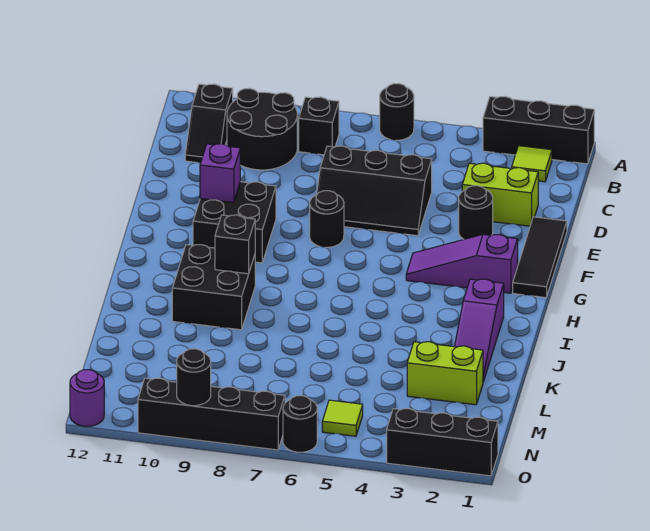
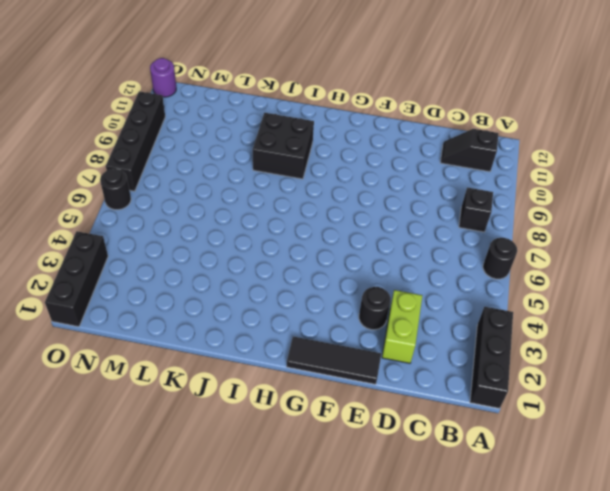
none -> lime tile B2 level 1
none -> black round brick B9:C10 level 1
none -> black slope D5:E7 level 1 top D

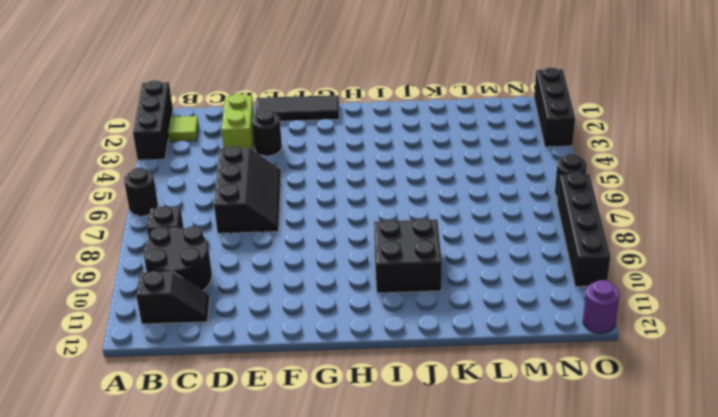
none -> black round brick F7 level 1
none -> black brick F9:G10 level 1
none -> purple slope G2:G4 level 1 top 2

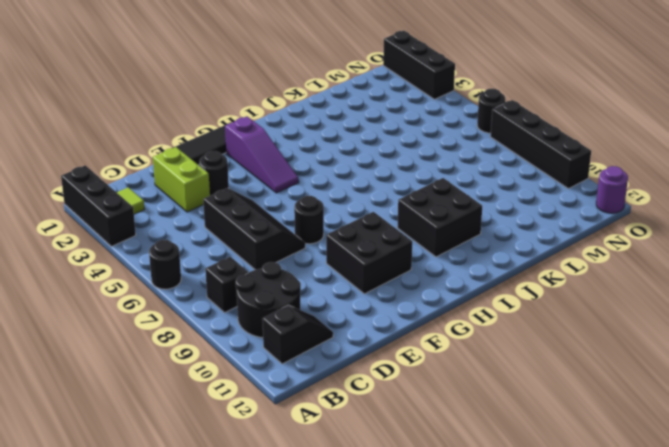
none -> purple slope I2:K2 level 1 top I
none -> lime brick L2:L3 level 1
none -> lime tile N5 level 1

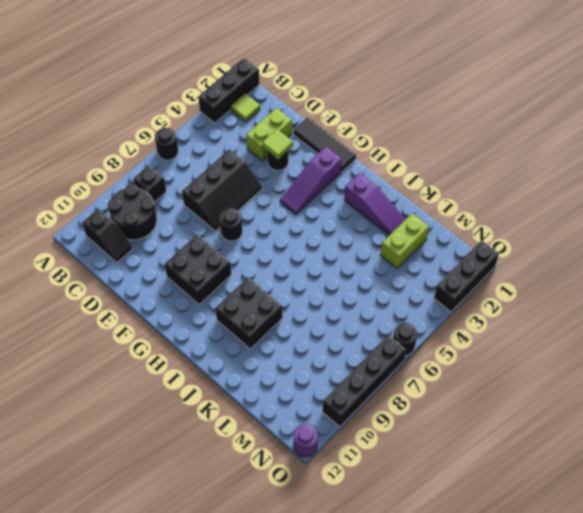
lime tile E3 level 2 -> lime tile N5 level 1
none -> purple brick F10 level 2
none -> black brick I9 level 2
none -> black round brick O9 level 2

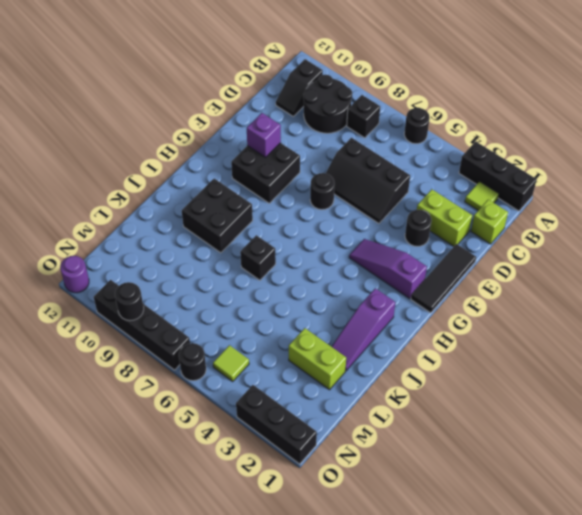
lime brick C1 level 1 -> none
black brick J7 level 1 -> black brick I9 level 2

